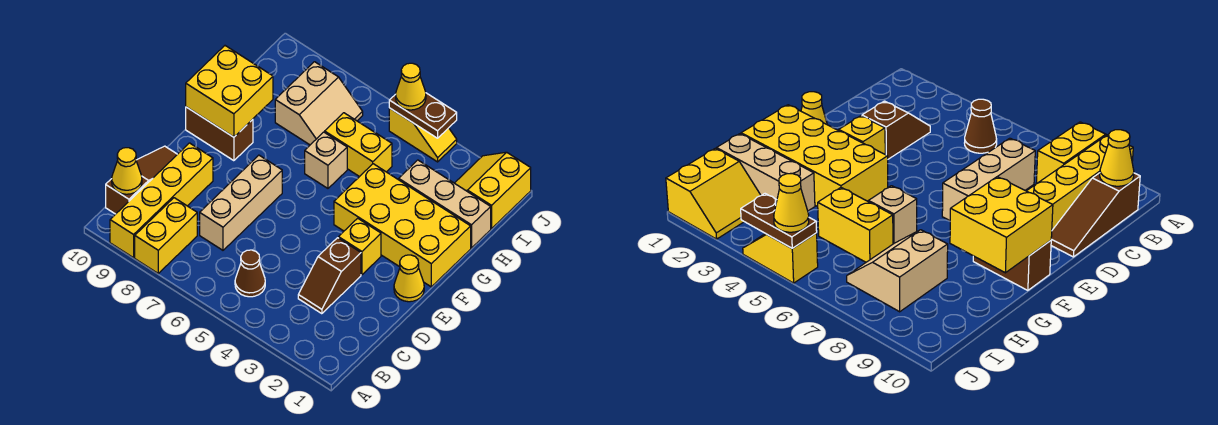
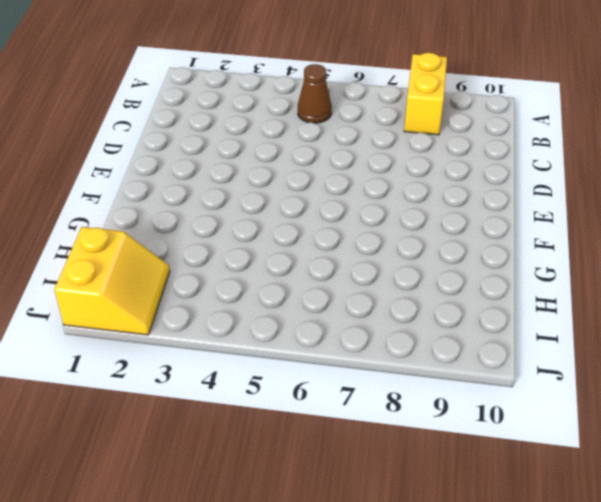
none -> yellow brick A9:D9 level 1
none -> brown slope B10:D10 level 1 top B
none -> brown slope C3:D3 level 1 top D

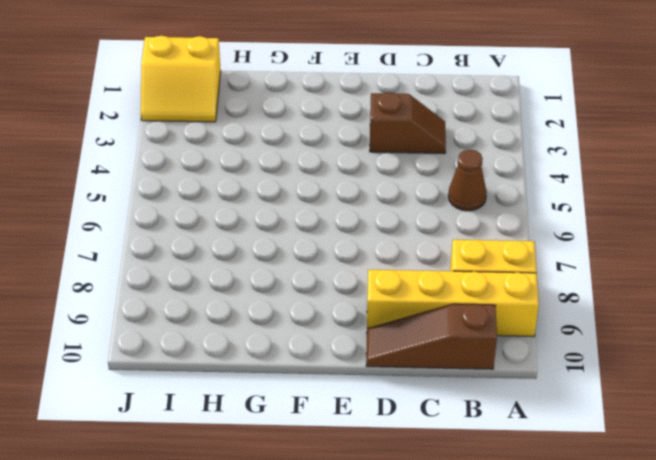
none -> tan brick C7:E7 level 1
none -> yellow cone E1 level 1
none -> yellow brick E3 level 1

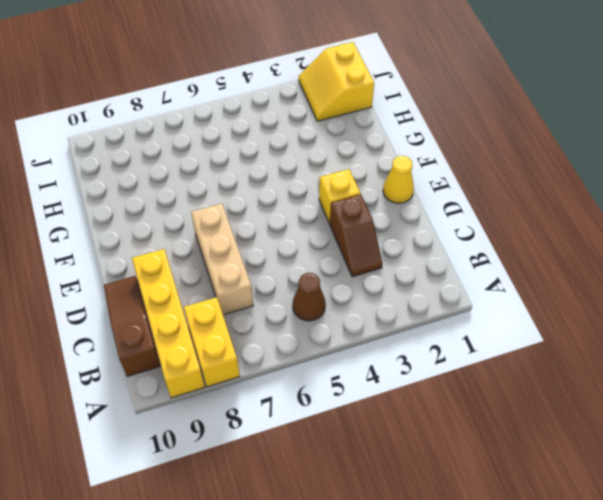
none -> yellow brick F1:G4 level 1
none -> brown brick F9:F10 level 1
none -> tan brick G6 level 1

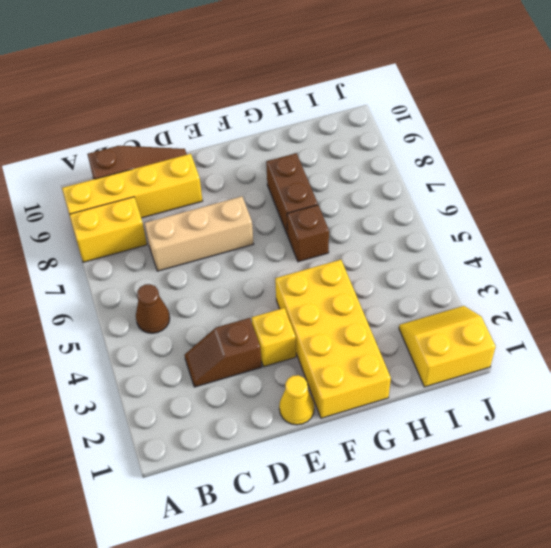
brown brick G6 level 1 -> tan brick G6 level 1
brown brick G7:G8 level 1 -> brown brick F9:F10 level 1
none -> tan brick H1:H3 level 1
none -> yellow brick H5:H6 level 1
none -> tan slope H7:I8 level 1 top 8

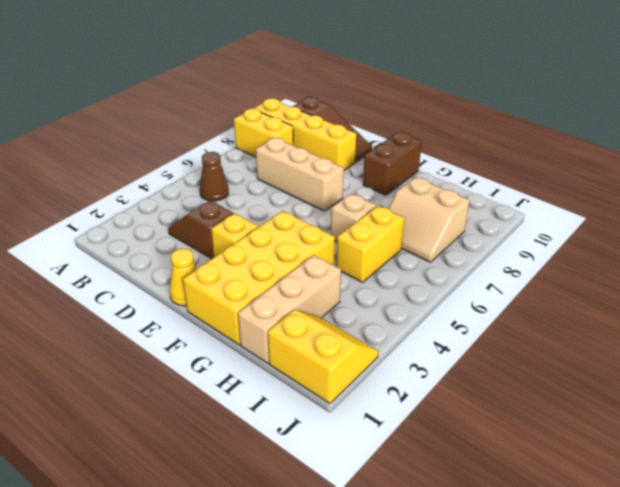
none -> yellow slope J4:J5 level 1 top 5
none -> yellow cone B10 level 2
none -> yellow brick F9:G10 level 2

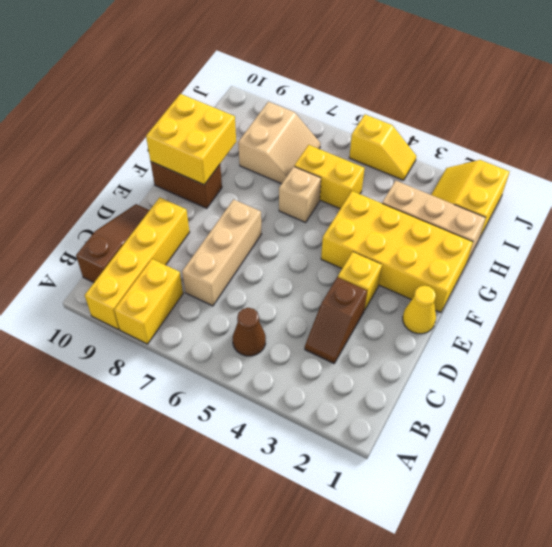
none -> yellow cone B10 level 2
none -> brown plate J4:J5 level 2
none -> yellow cone J5 level 3

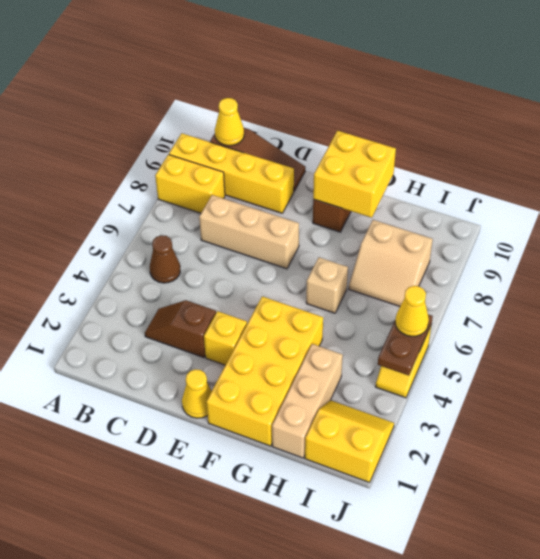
none -> yellow brick H5:H6 level 1

